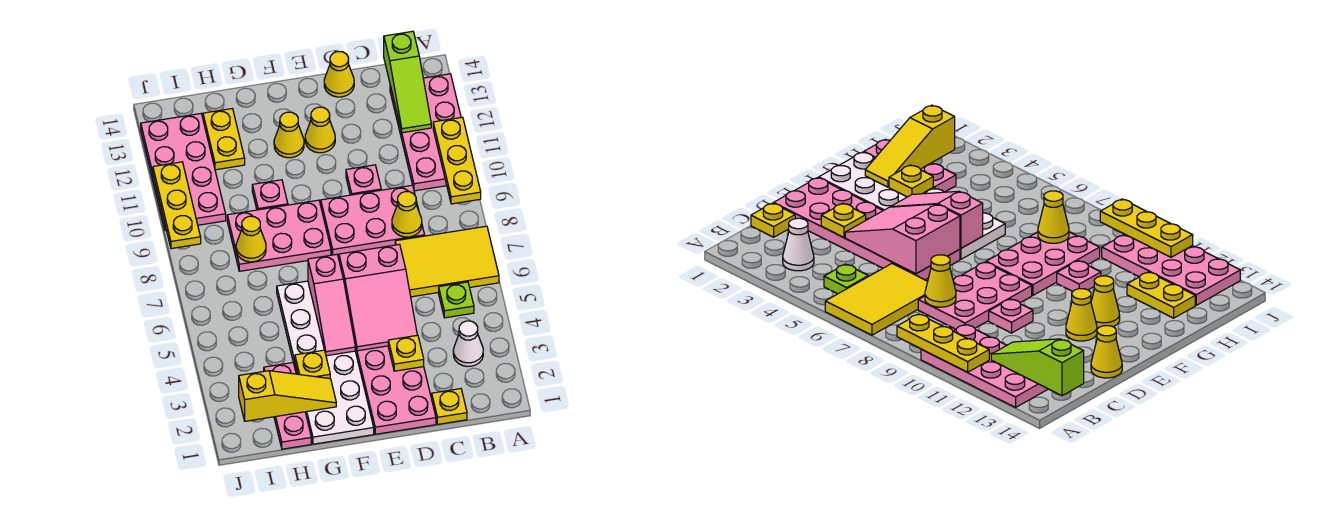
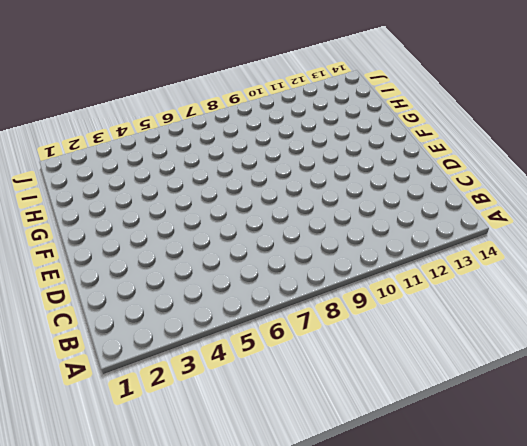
none -> yellow tile A6:C7 level 1
none -> pink plate A10:B13 level 1
none -> white cone B3 level 1

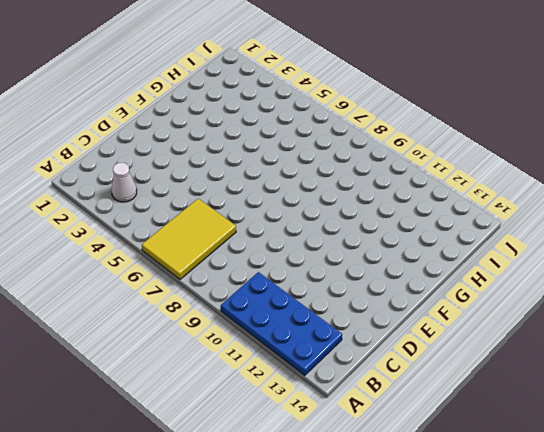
blue plate A10:B13 level 1 -> pink plate A10:B13 level 1
none -> lime plate B5 level 1
none -> yellow plate C1 level 1
none -> pink plate C8:E9 level 1

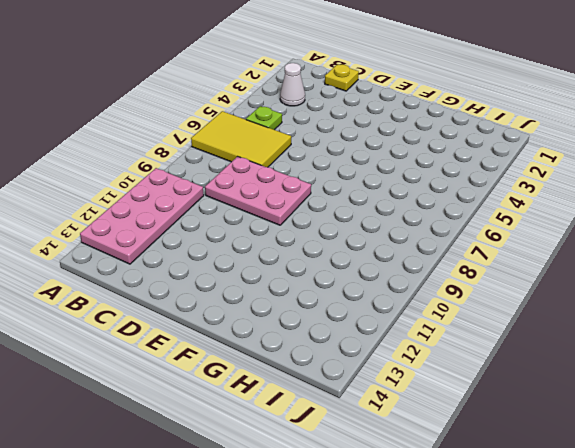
none -> pink plate D1:E6 level 1
none -> pink plate D10 level 1
none -> yellow cone D14 level 1

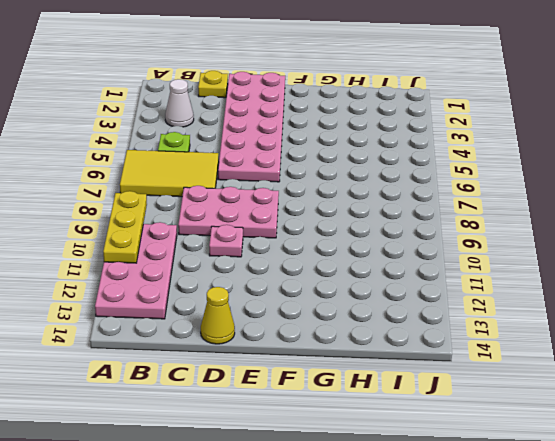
none -> yellow cone E12 level 1
none -> white plate F1:G6 level 1
none -> pink plate F8:H9 level 1

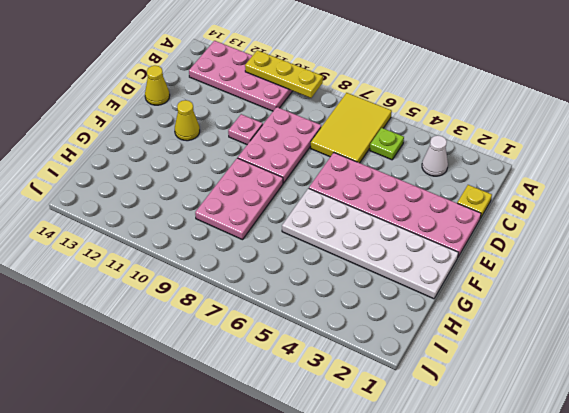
none -> yellow cone F12 level 1
none -> pink plate G10 level 1
none -> pink plate H1:H3 level 1

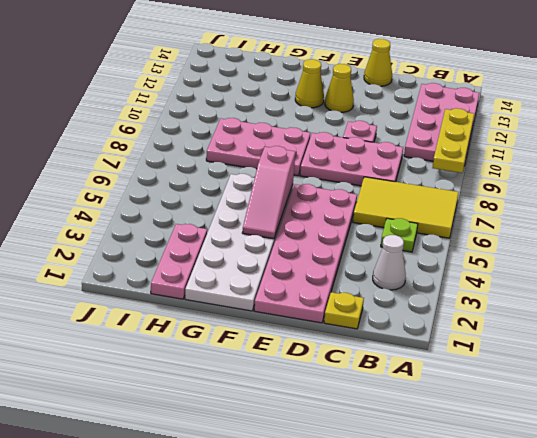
none -> pink plate G10 level 1
none -> yellow plate H12:H13 level 1
none -> pink plate I10:J13 level 1

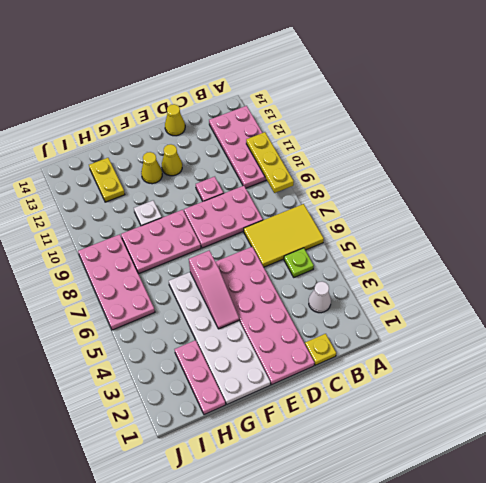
white plate G10 level 1 -> pink plate G10 level 1
pink plate I6:J9 level 1 -> pink plate I10:J13 level 1
none -> lime slope B12:B14 level 2 top 14
none -> yellow cone C8 level 2
none -> yellow plate D3 level 2

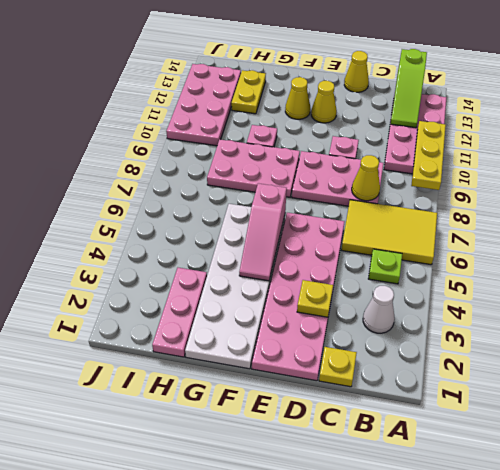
none -> pink slope D4:E6 level 2 top 6
none -> yellow slope G2:I2 level 2 top I
none -> yellow plate G3 level 2

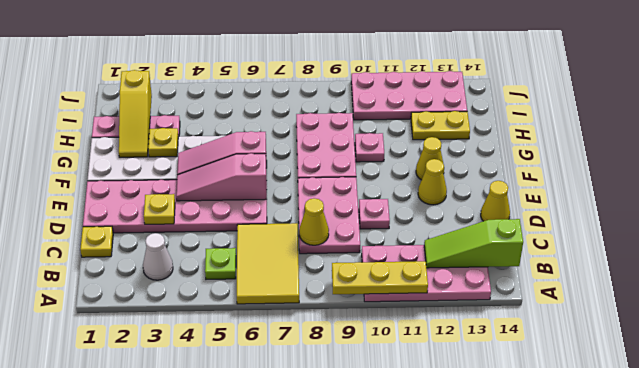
pink slope E4:E6 level 2 top 6 -> pink slope D4:E6 level 2 top 6
none -> yellow cone H8 level 2
none -> yellow plate J9:J11 level 2

